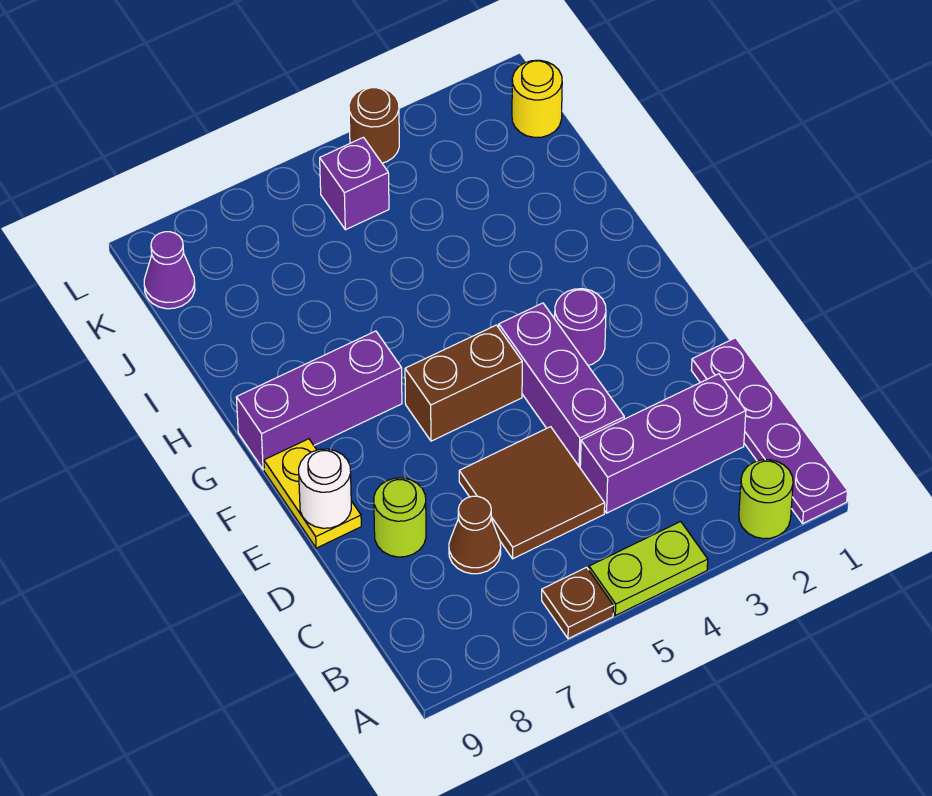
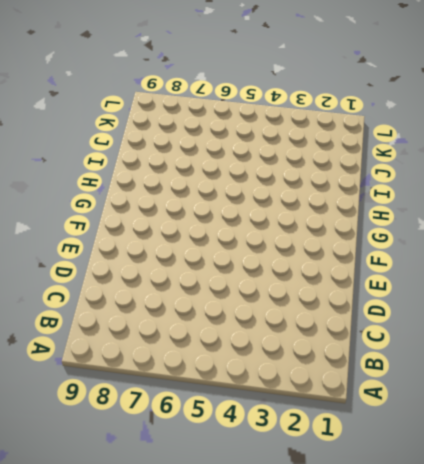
none -> purple plate A1:D1 level 1
none -> lime round brick A2 level 1
none -> lime plate A4:A5 level 1

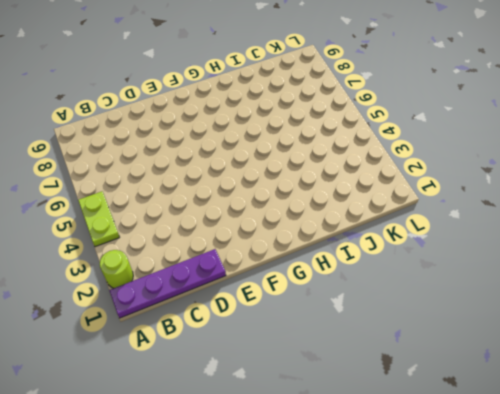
none -> brown plate A6 level 1
none -> purple brick C2:C4 level 1
none -> brown tile C5:D6 level 1

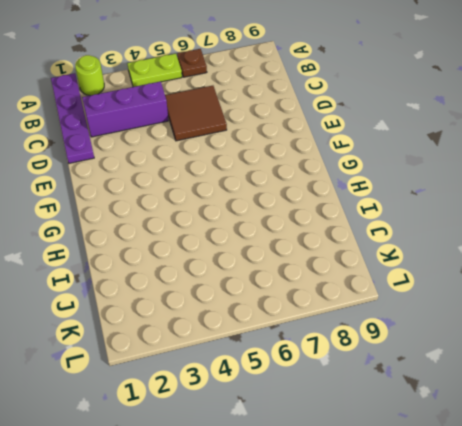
none -> brown cone C7 level 1
none -> purple brick D4:F4 level 1
none -> lime round brick D8 level 1

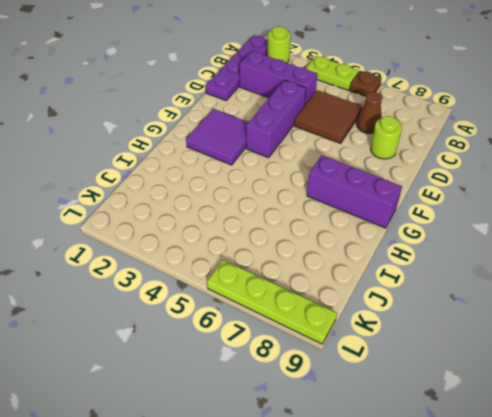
purple tile F2:G3 level 1 -> purple round brick F3 level 1
lime plate L6:L9 level 1 -> none
none -> yellow plate E9:F9 level 1
none -> brown brick F5:F6 level 1
none -> yellow round brick K1 level 1

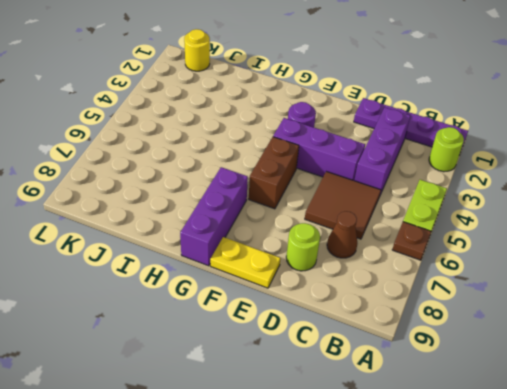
none -> purple brick K5 level 1
none -> purple cone K9 level 1
none -> brown round brick L4 level 1

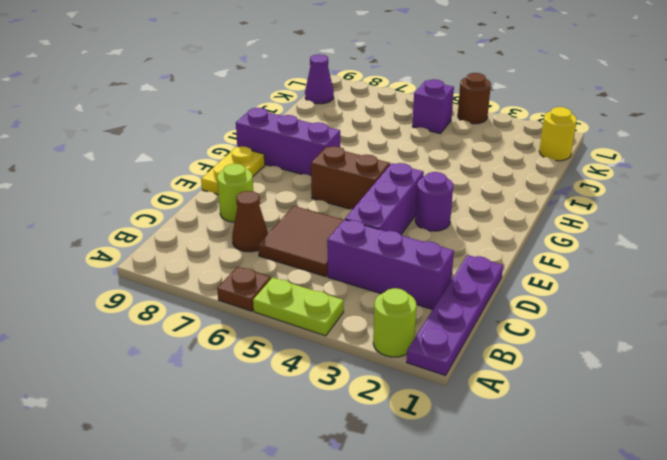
none -> white round brick E9 level 2

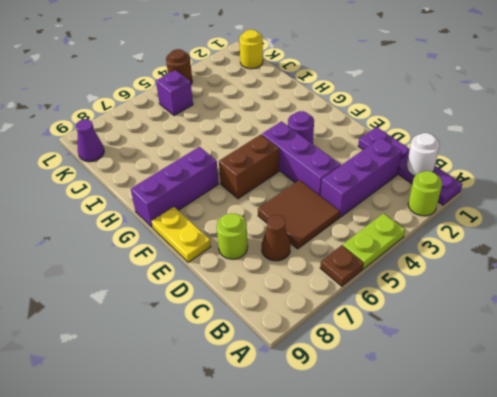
white round brick B1 level 2 -> white round brick E9 level 2

